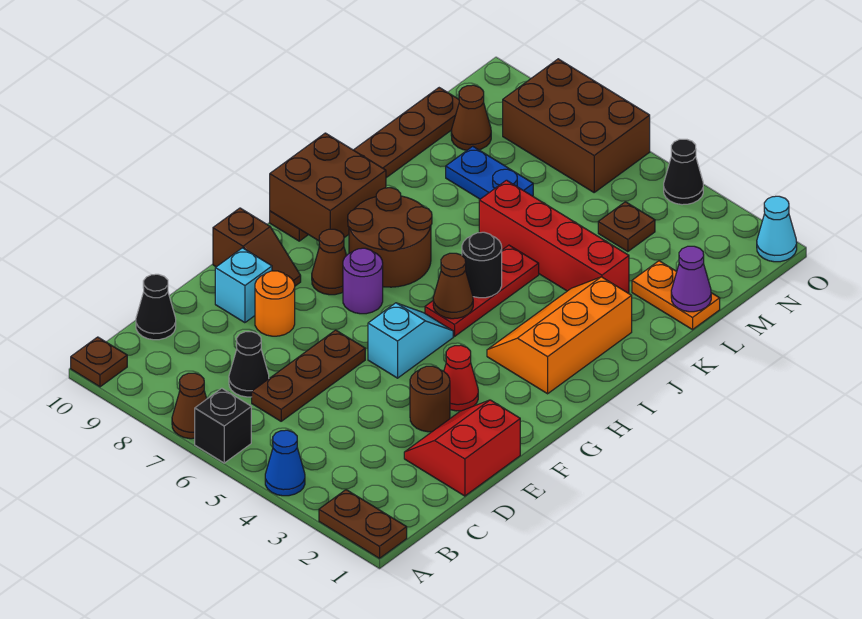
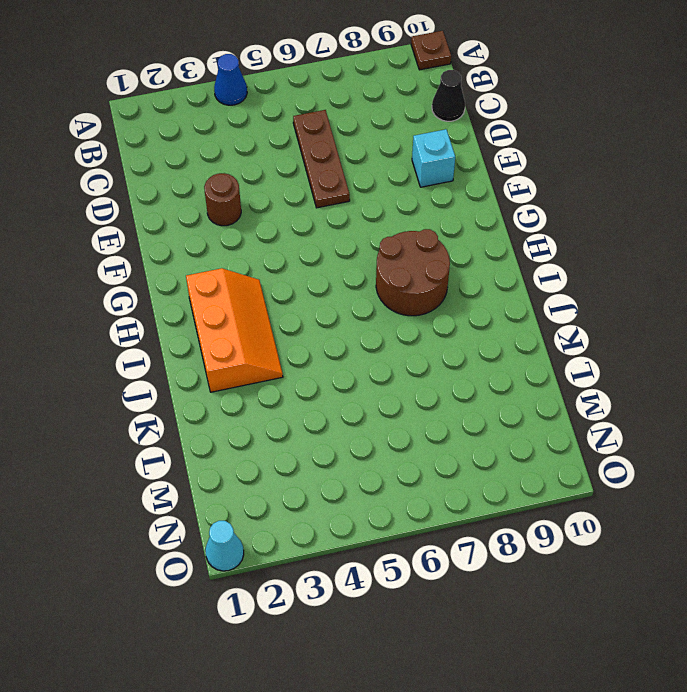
none -> brown plate A1:A2 level 1
none -> black brick A6 level 1
none -> brown cone A7 level 1
none -> black cone C7 level 1

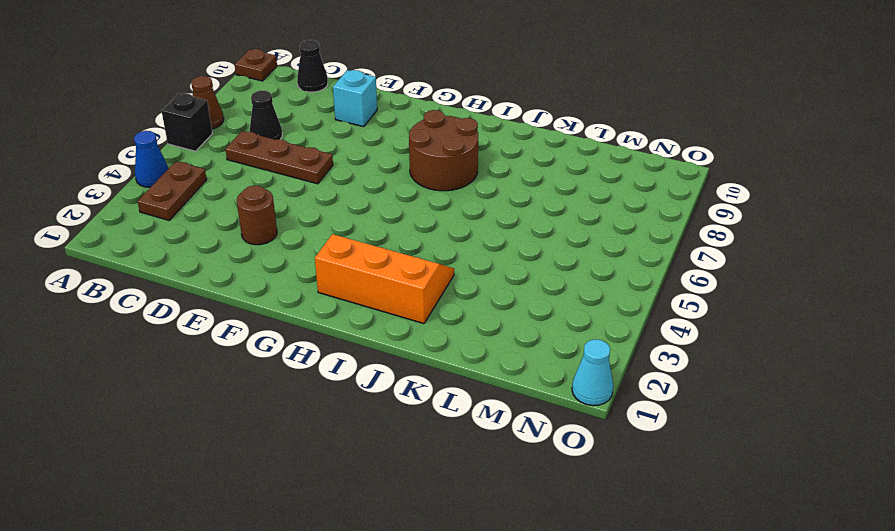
brown plate B3:B4 level 1 -> brown plate A1:A2 level 1
none -> red slope D1:E2 level 1 top 1
none -> orange round brick E8 level 1
none -> red cone F3 level 1
none -> cyan slope F5:G5 level 1 top F

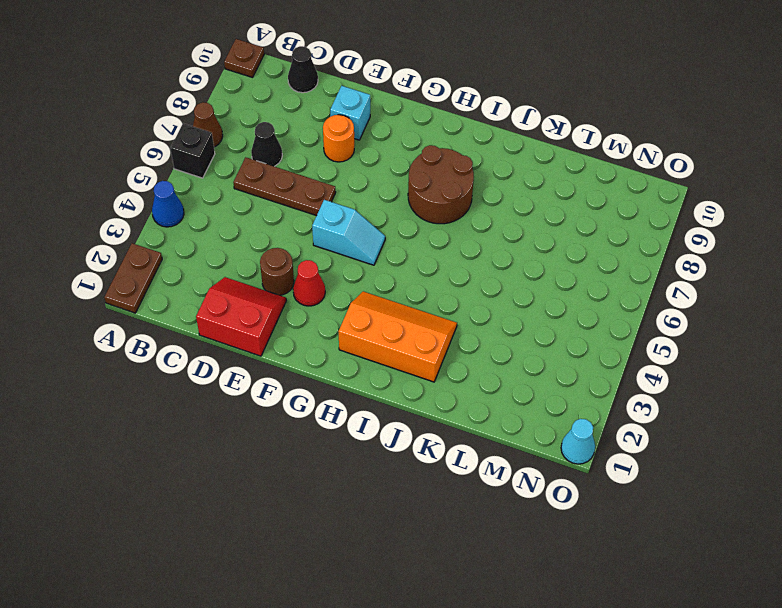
none -> brown slope F9:F10 level 1 top 10
none -> purple round brick G7 level 1
none -> brown cone G8 level 1
none -> red plate H5:J5 level 1

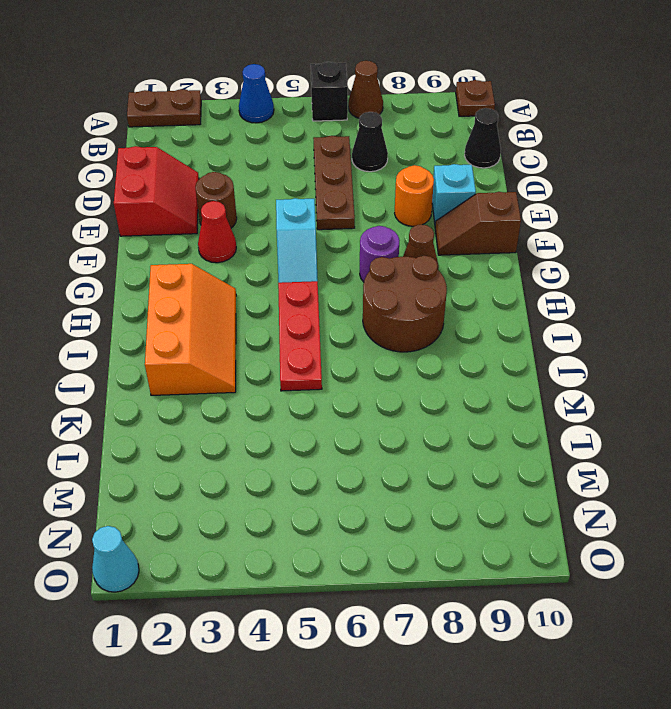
none -> brown plate H10:M10 level 1
none -> red brick K3:K6 level 1
none -> orange plate L1:L2 level 1
none -> blue plate L7:L8 level 1

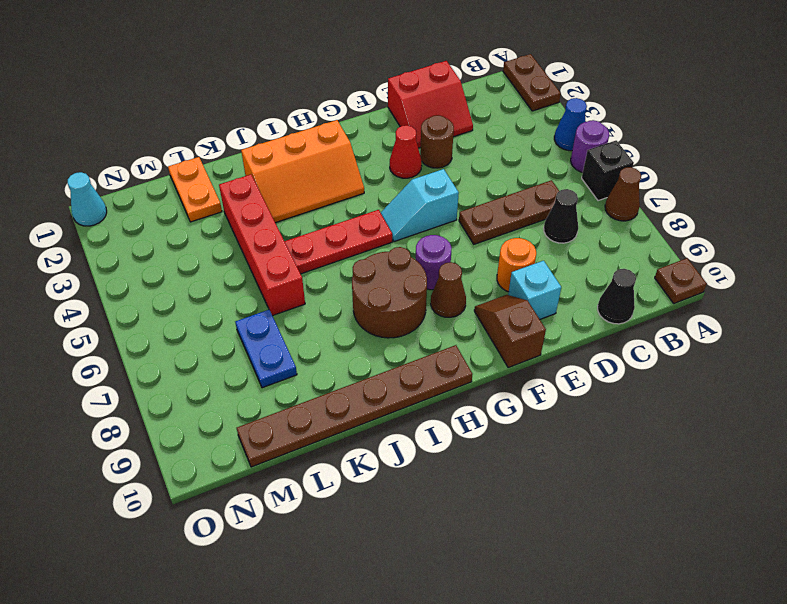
purple round brick A5 level 1 -> none
none -> brown plate M4 level 1
none -> brown cone M9 level 1
none -> brown brick N6:O8 level 1
none -> black cone O4 level 1

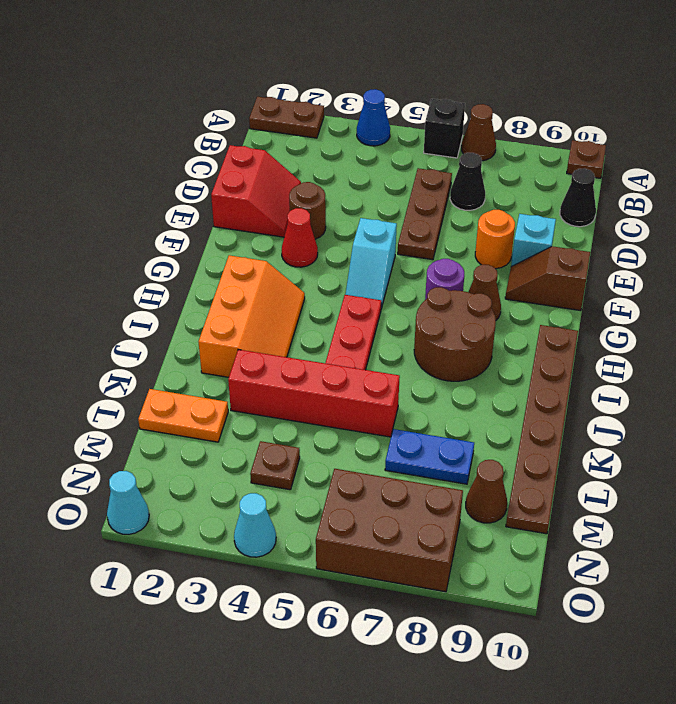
cyan cone O4 level 1 -> black cone O4 level 1
none -> brown cone H5 level 2
none -> brown brick H9:I10 level 2
none -> black round brick I5 level 2
none -> purple cone L1 level 2

